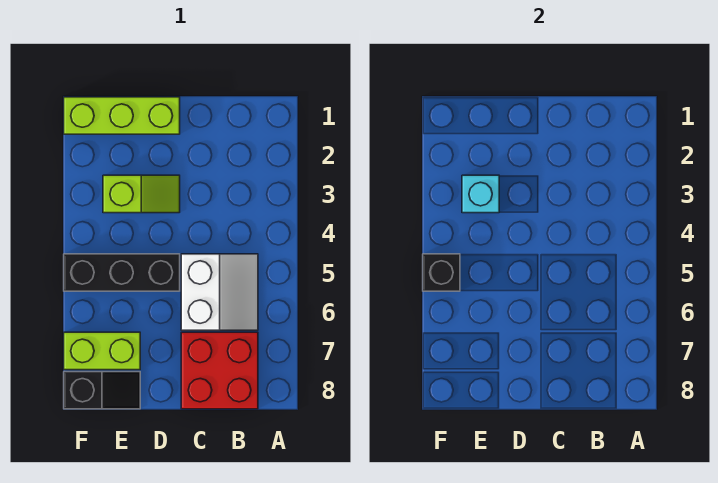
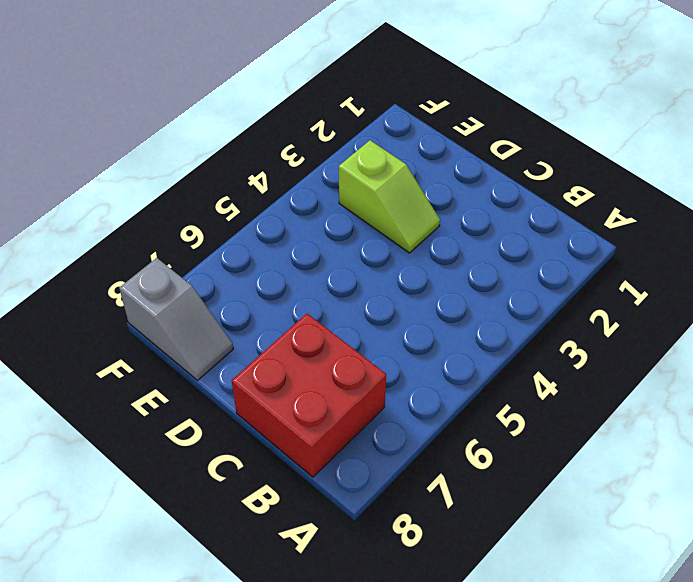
grey slope E8:F8 level 1 top F -> black slope E8:F8 level 1 top F
none -> white slope B5:C6 level 1 top C
none -> lime brick D1:F1 level 1

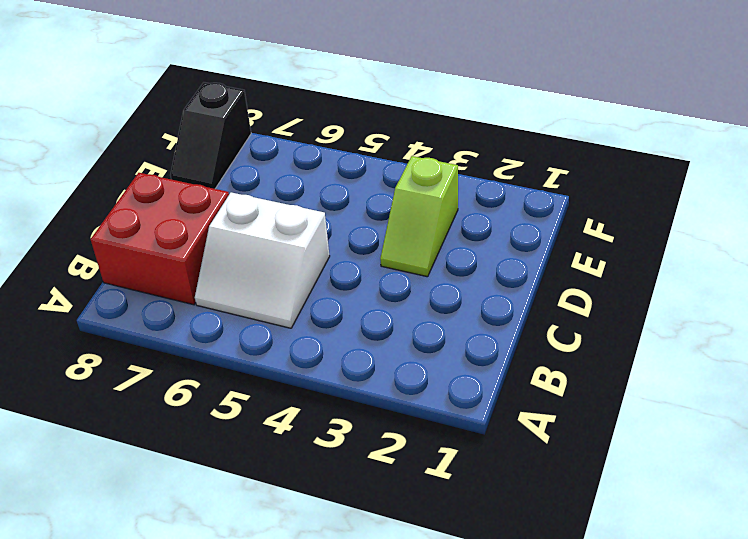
none -> lime brick D1:F1 level 1
none -> black brick D5:F5 level 1

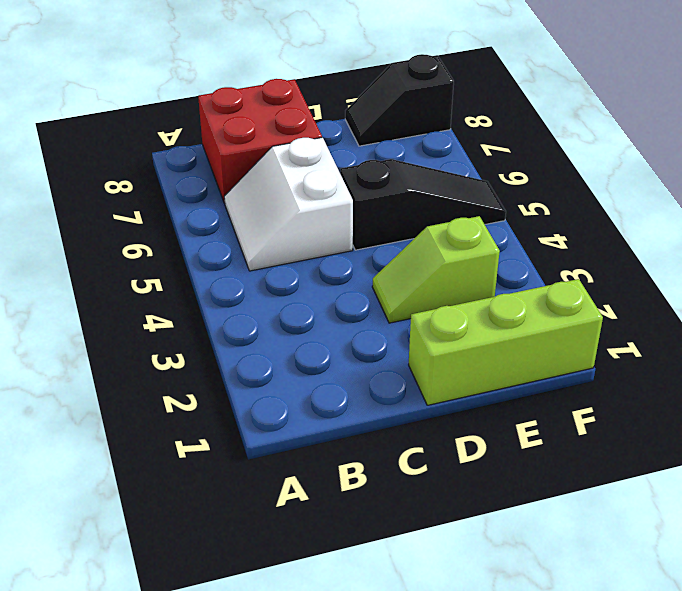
black slope D5:F5 level 1 top D -> black brick D5:F5 level 1
none -> lime brick E7:F7 level 1
none -> cyan brick E3 level 2

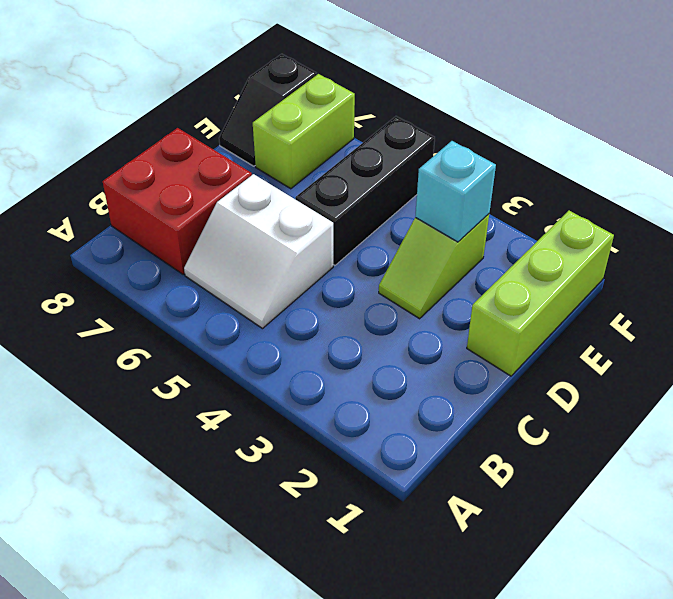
none -> black brick F5 level 2

